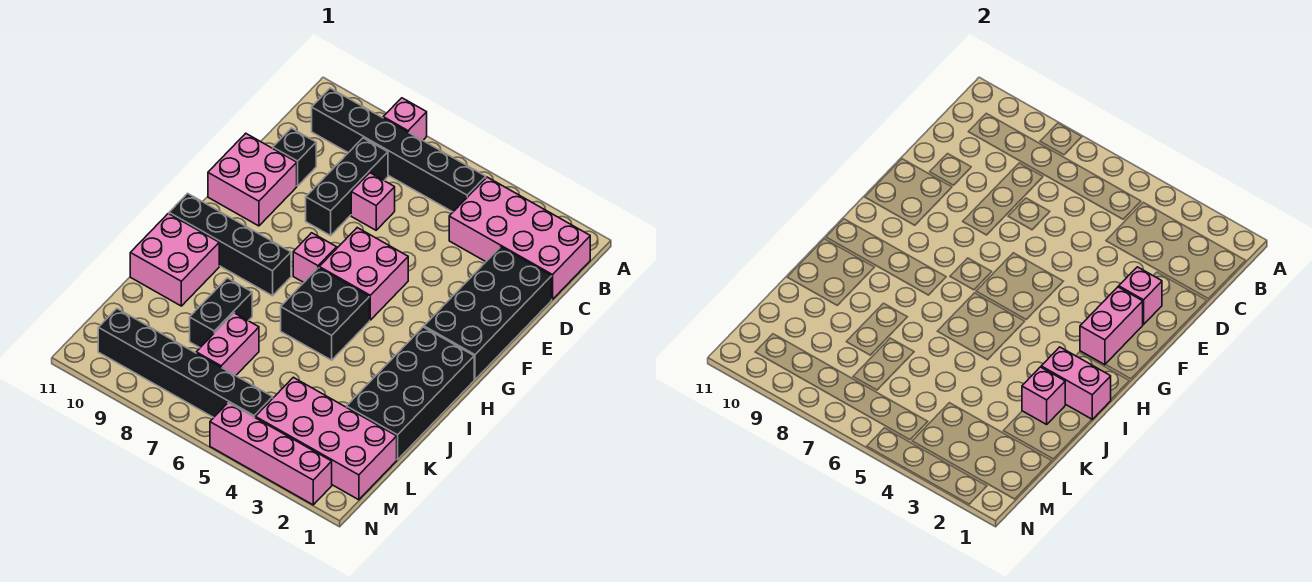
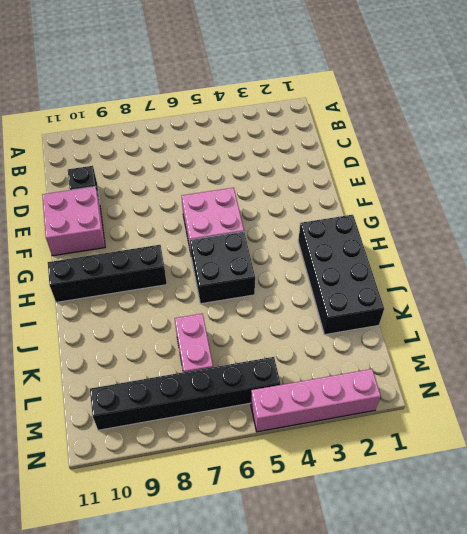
none -> pink brick A8 level 1
none -> pink brick B1:C4 level 1
none -> black brick B5:B10 level 1

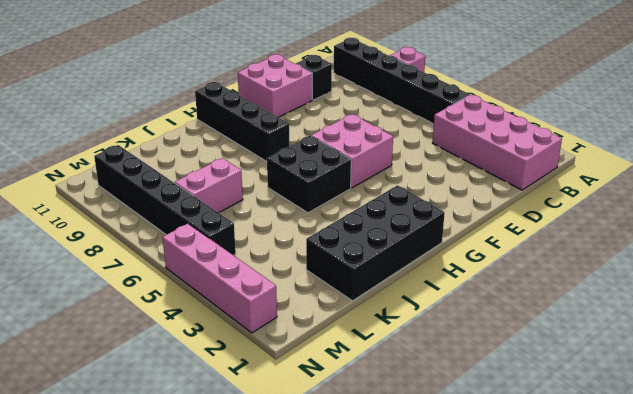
none -> black brick C8:E8 level 1
none -> black brick D1:G2 level 1
none -> pink brick D7 level 1

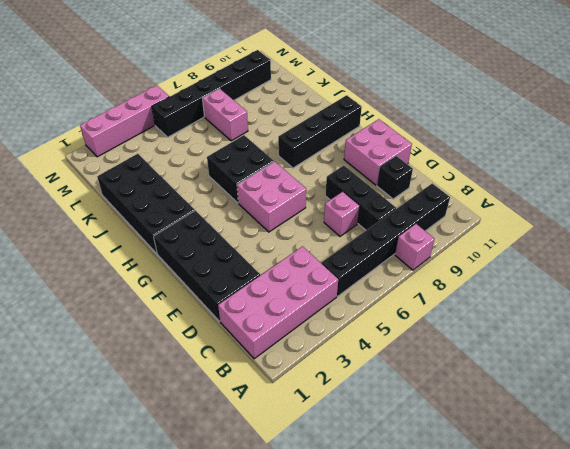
none -> pink brick G7 level 1
none -> pink brick I10:J11 level 1
none -> black brick J8:K8 level 1

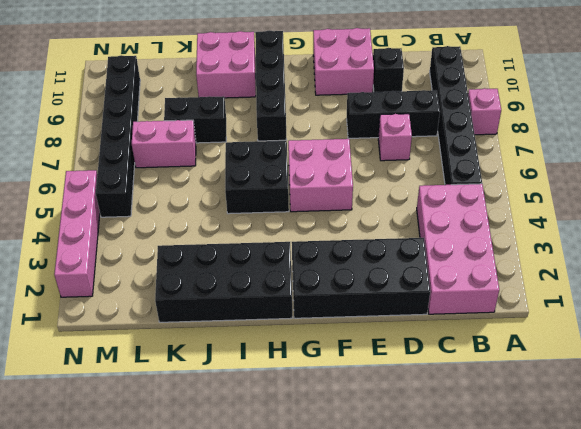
none -> pink brick G7 level 1
none -> pink brick L1:M4 level 1
none -> pink brick E2 level 2

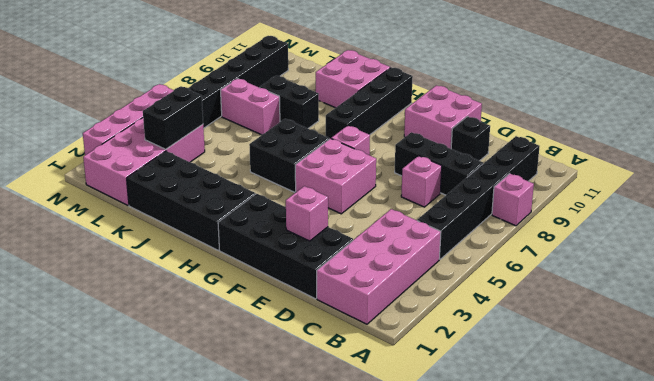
black brick L3:L4 level 2 -> none
none -> pink brick F2:G2 level 2
none -> pink brick I1:I2 level 2
none -> pink brick J2 level 2

